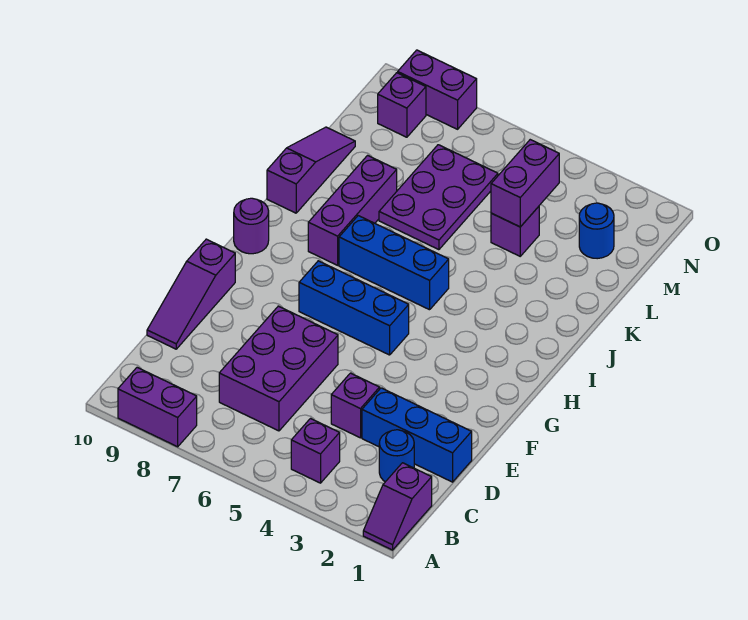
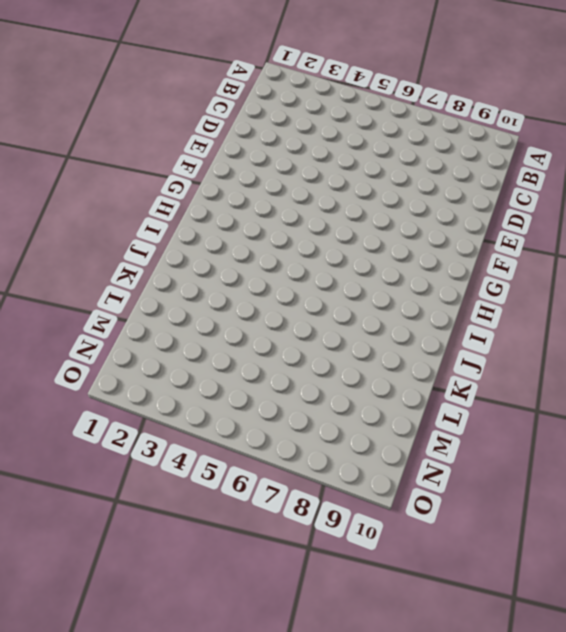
none -> purple slope A1:B1 level 1 top B
none -> purple brick A8:A9 level 1
none -> purple brick B4 level 1

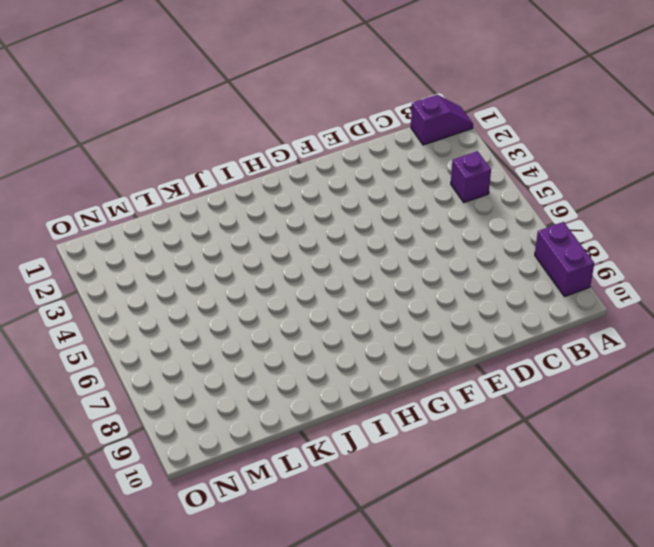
none -> blue round brick C2 level 1
none -> purple brick C6:E7 level 1
none -> blue brick D1:D3 level 1

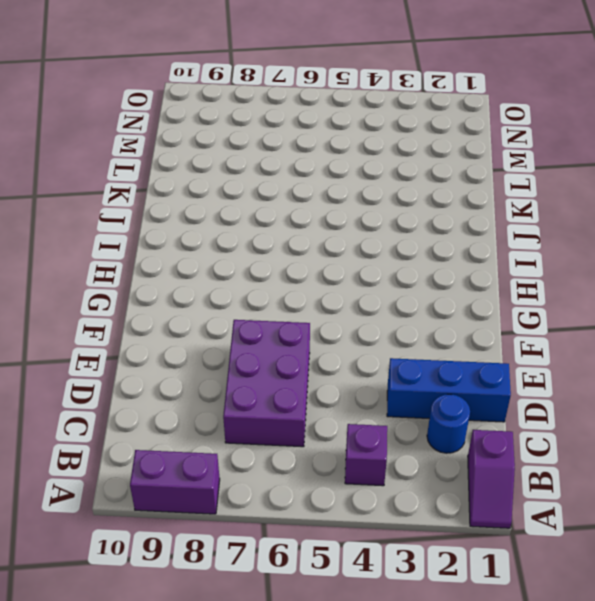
none -> purple brick D4 level 1
none -> purple slope D10:F10 level 1 top F
none -> blue brick G5:G7 level 1

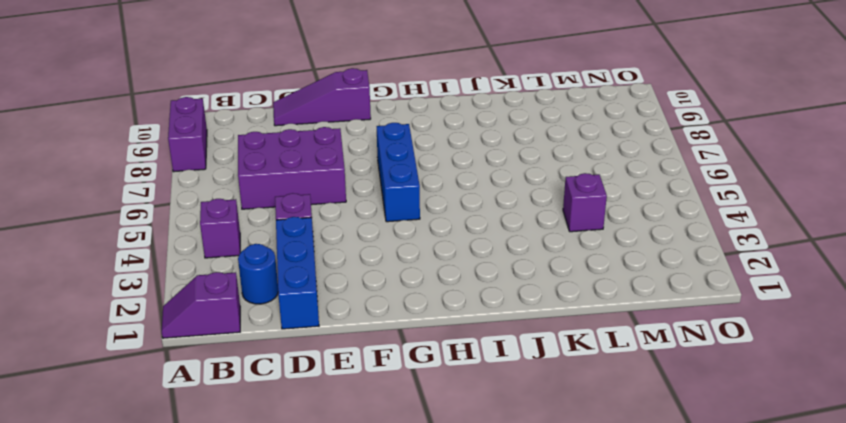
none -> purple round brick H10 level 1
none -> blue brick I5:I7 level 1
none -> purple brick I8:K8 level 1

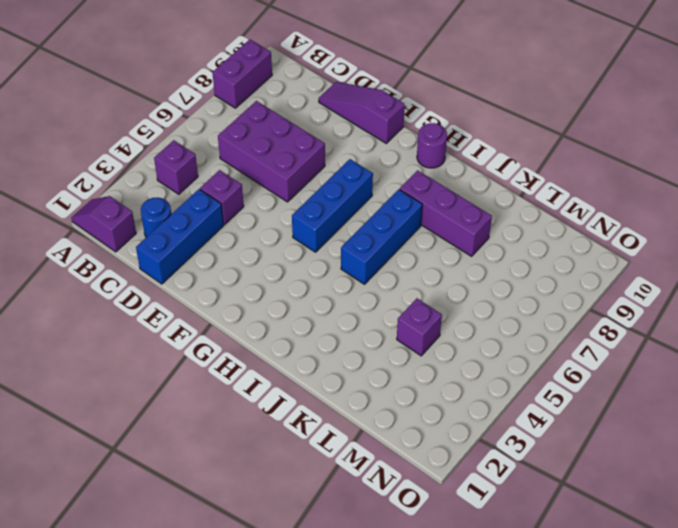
none -> purple slope J10:L10 level 1 top J
none -> purple plate K6:M7 level 1
none -> blue round brick M2 level 1

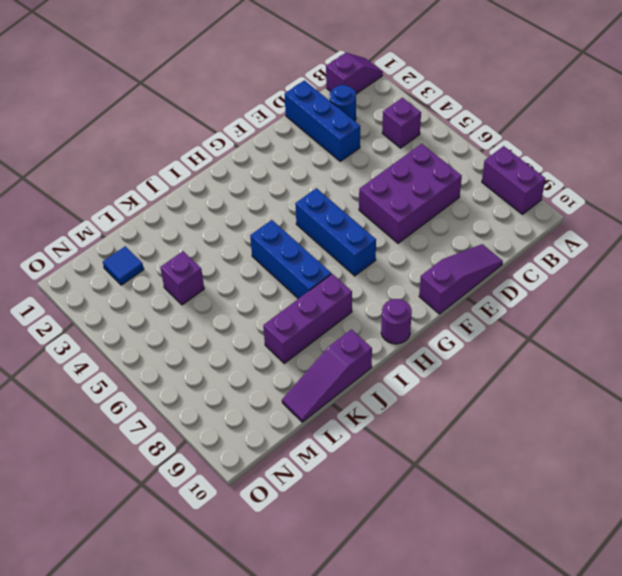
blue tile M2 level 1 -> blue round brick M2 level 1
none -> purple brick D4 level 1
none -> purple plate K6:M7 level 1
none -> purple brick N9 level 1

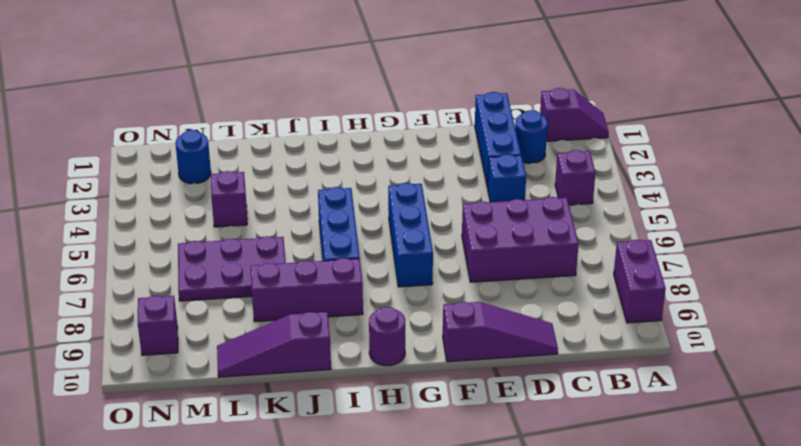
blue brick D4 level 1 -> purple brick D4 level 1
none -> purple brick O8:O9 level 1
none -> purple brick L4:M4 level 2

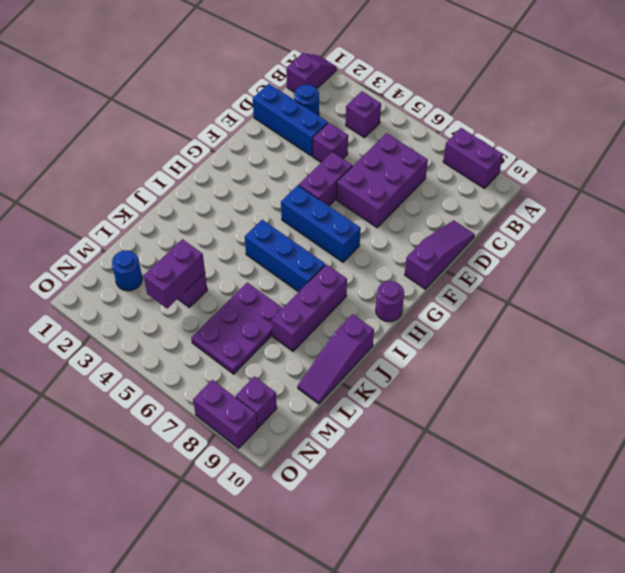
purple brick E5:F5 level 1 -> none

